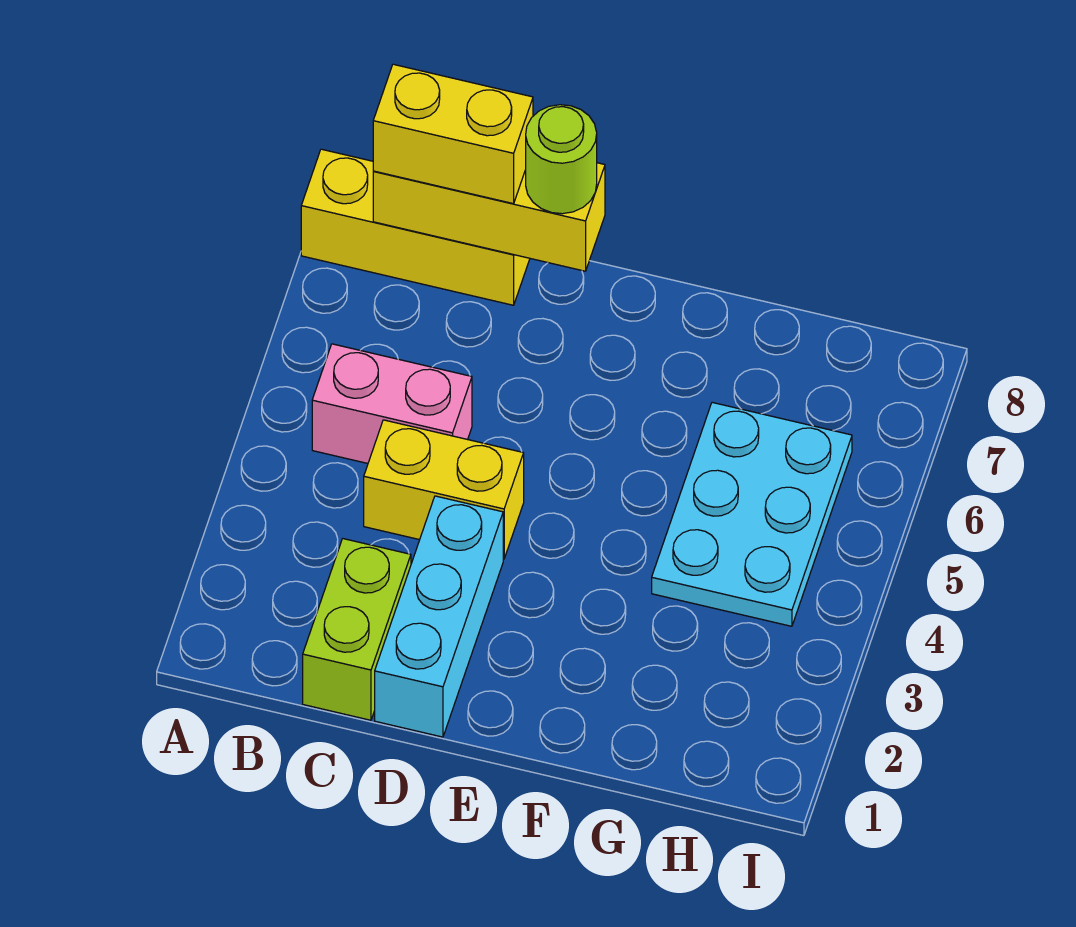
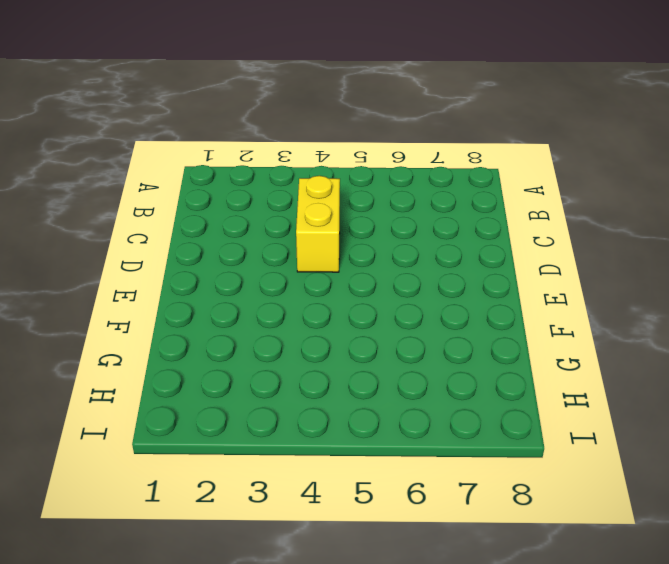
none -> yellow brick A8:C8 level 1
none -> pink brick B5:C5 level 1

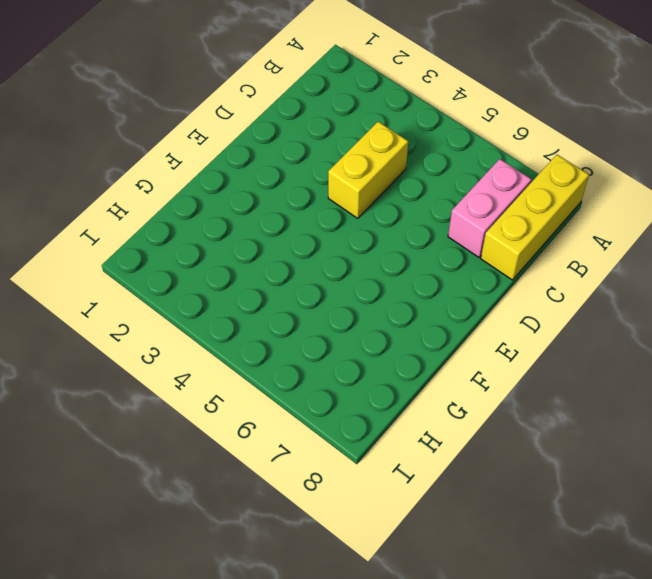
pink brick B7:C7 level 1 -> pink brick B5:C5 level 1
none -> lime brick C1:C2 level 1
none -> cyan brick D1:D3 level 1

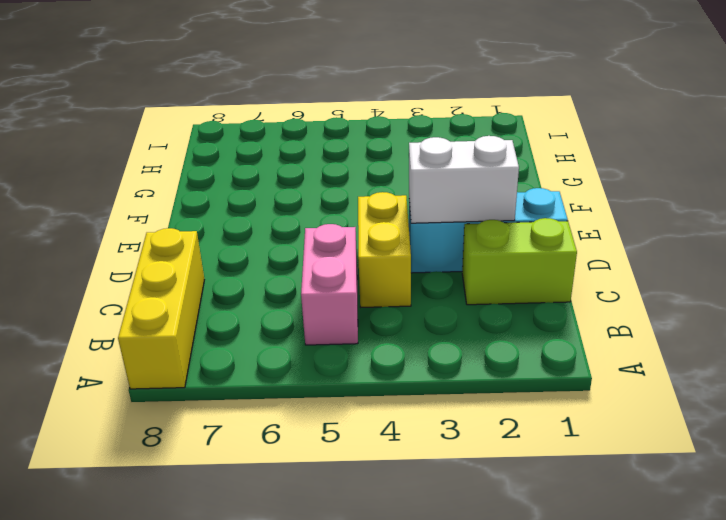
white brick D2:D3 level 2 -> none
none -> cyan plate G4:H6 level 1
none -> yellow brick B8:D8 level 2

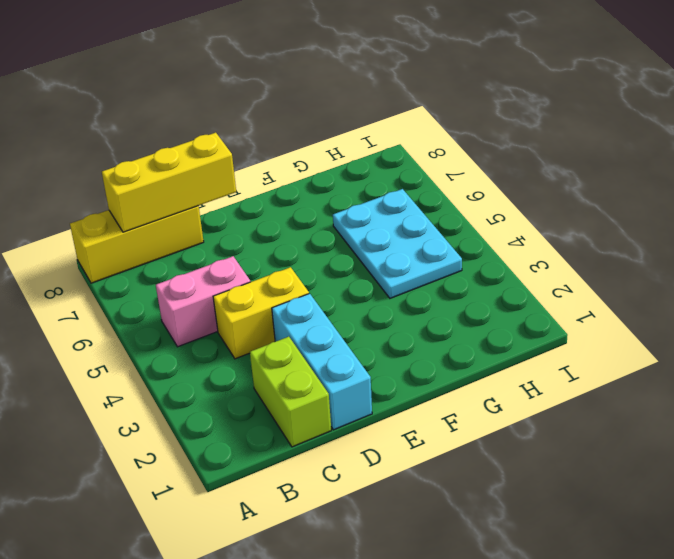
none -> yellow brick B8:C8 level 3
none -> lime round brick D8 level 3

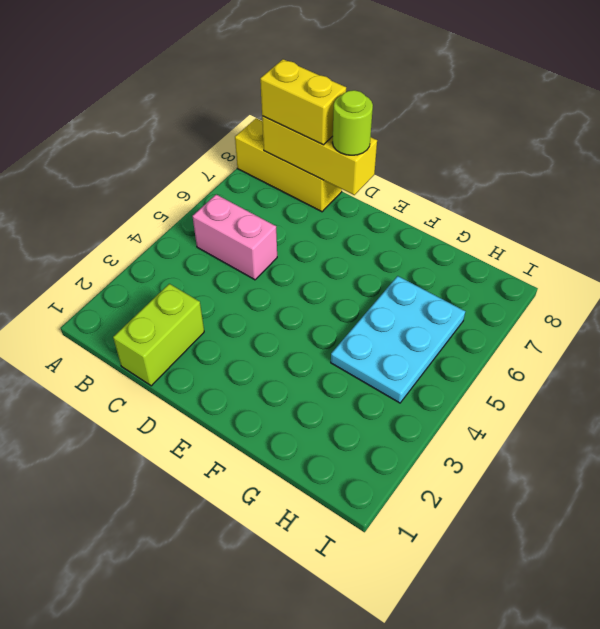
none -> yellow brick C4:D4 level 1
none -> cyan brick D1:D3 level 1

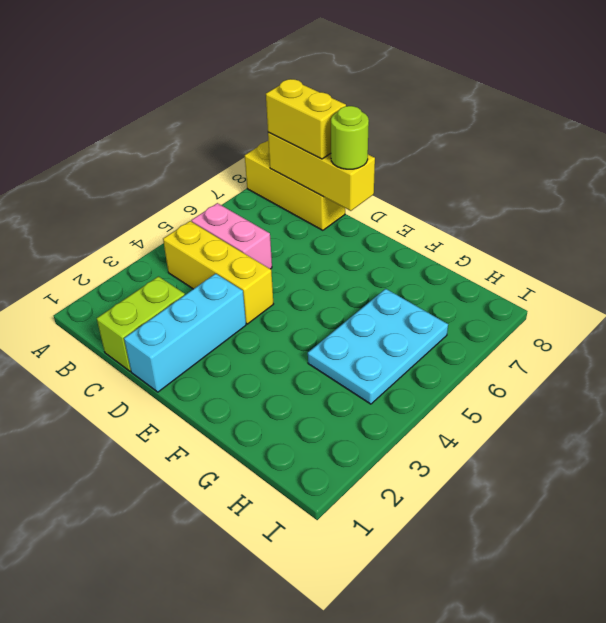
yellow brick B4:D4 level 1 -> yellow brick C4:D4 level 1

